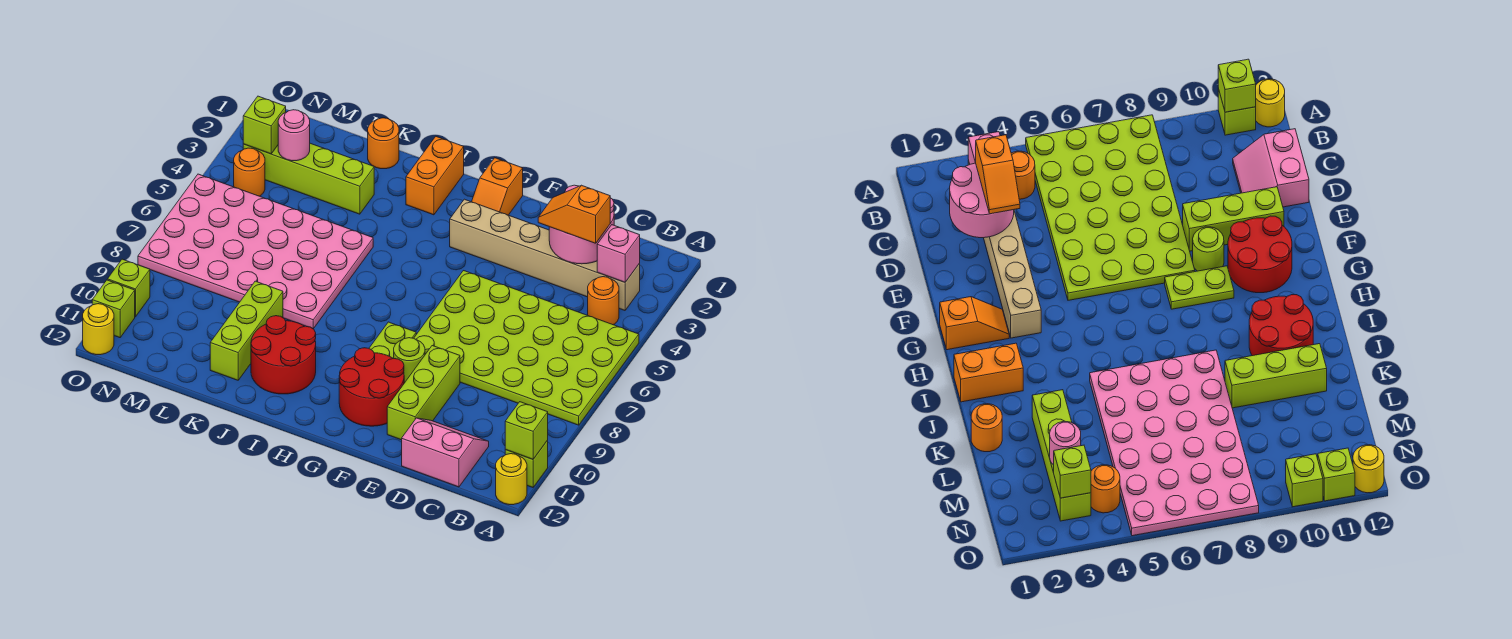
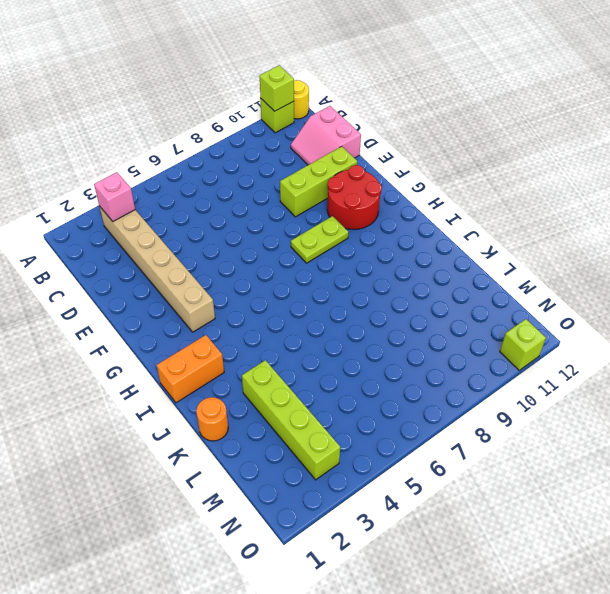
none -> lime plate A5:F8 level 1
none -> orange round brick B4 level 1
none -> lime round brick F9 level 1

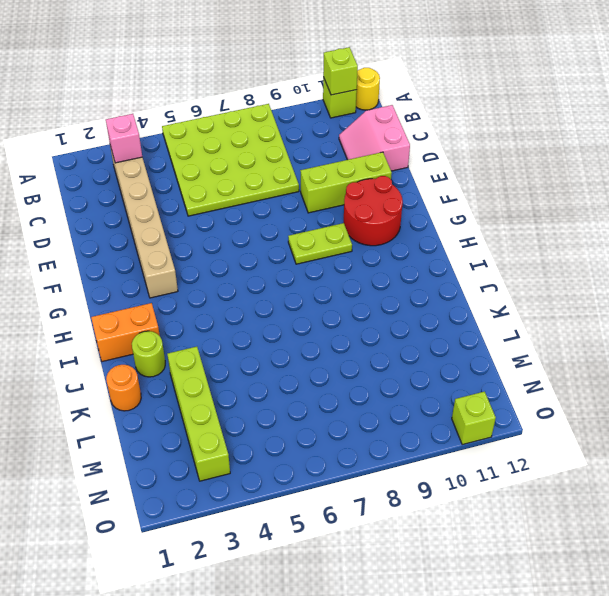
lime plate A5:D8 level 1 -> lime plate A5:F8 level 1
lime round brick J2 level 1 -> lime round brick F9 level 1
none -> orange round brick B4 level 1
none -> orange slope G1:G2 level 1 top 1
none -> red round brick I10:J11 level 1

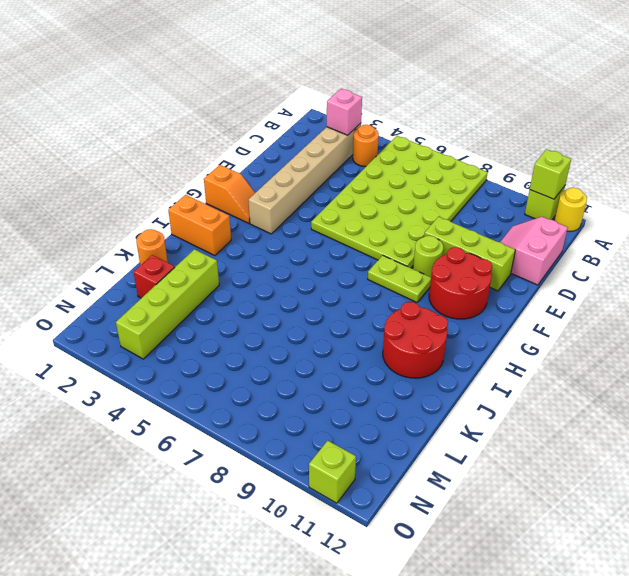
red brick L2 level 1 -> none
none -> pink plate J5:O8 level 1
none -> lime brick K9:K11 level 1
none -> orange round brick N4 level 1

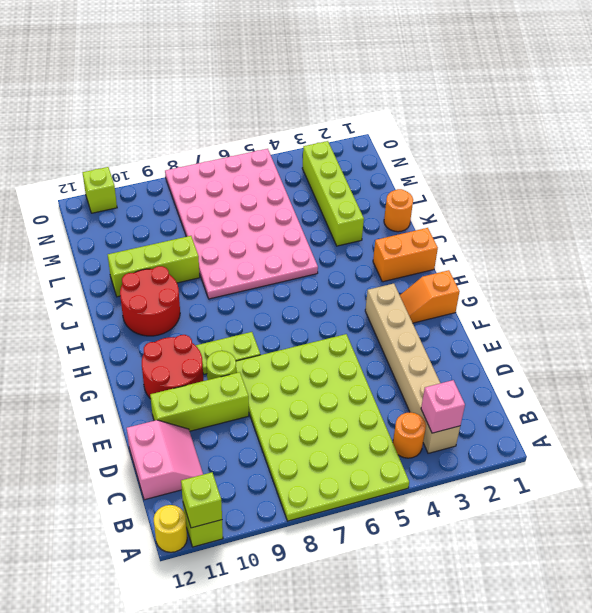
none -> orange round brick N4 level 1
none -> lime brick O10 level 1
none -> yellow round brick O12 level 1

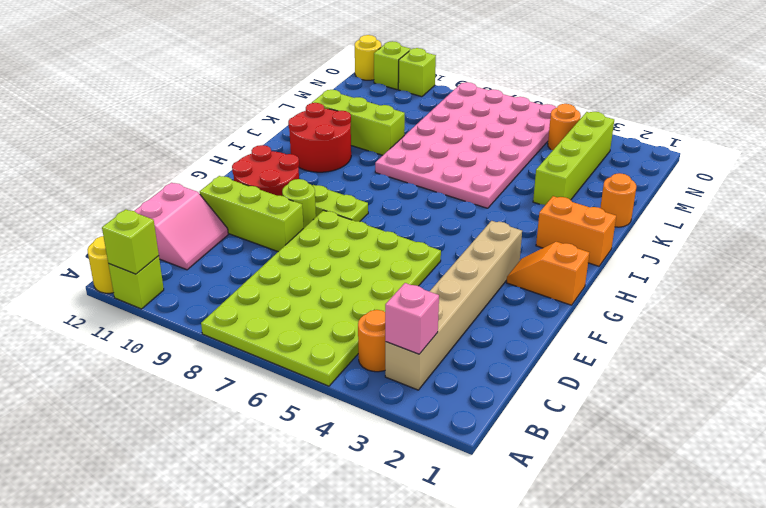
none -> pink round brick C2:D3 level 2
none -> pink round brick M3 level 2
none -> lime brick N3 level 2

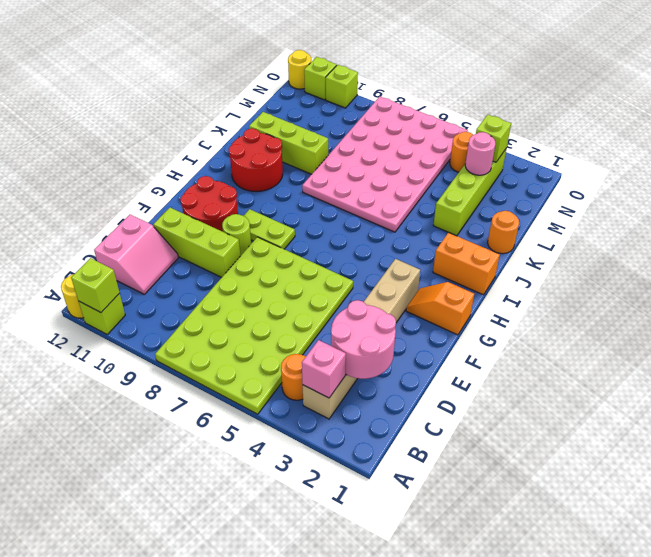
none -> orange slope C3:D3 level 3 top C

